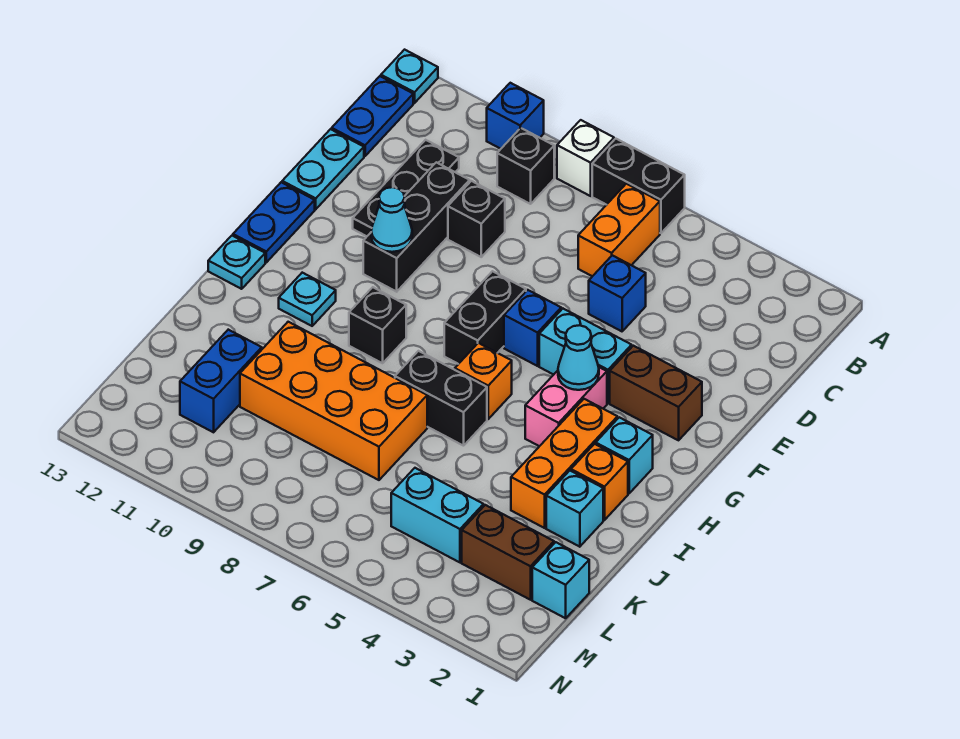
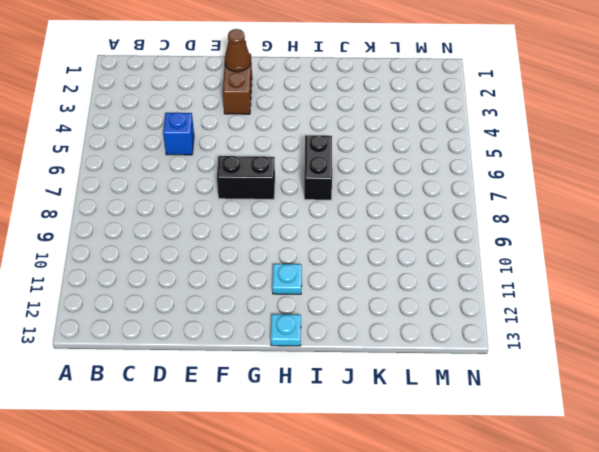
brown cone F2 level 2 -> none
none -> black brick A6:A7 level 1
none -> white brick A8 level 1
none -> blue brick A10 level 1
none -> cyan plate A13 level 1

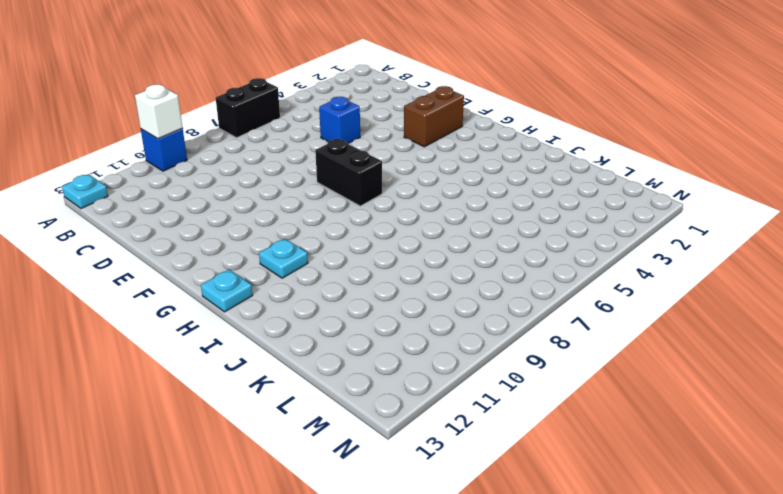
white brick A10 level 2 -> white brick A8 level 1
none -> orange brick B6:C6 level 1
none -> black brick B9 level 1
none -> blue plate B13:C13 level 1
none -> black plate C11:E11 level 1

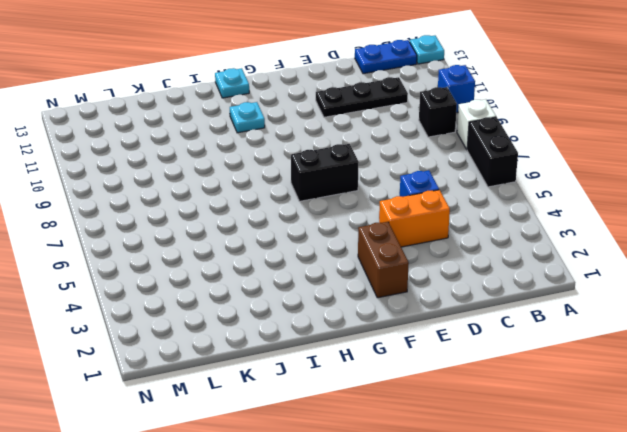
orange brick D4:E4 level 1 -> orange brick B6:C6 level 1
none -> black brick D9 level 1
none -> black brick D10:F10 level 1
none -> cyan plate D13:E13 level 1
none -> cyan brick F4:F5 level 1

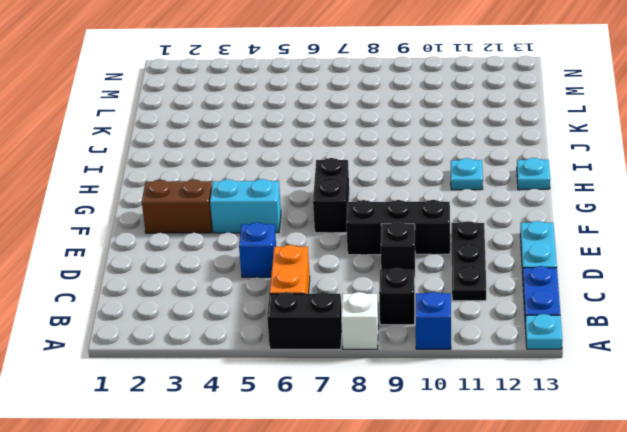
black brick E8:E10 level 1 -> black brick D10:F10 level 1
none -> blue brick F6 level 1
none -> blue plate F13:G13 level 1
none -> pink brick G4:H4 level 1
none -> cyan brick H2 level 1

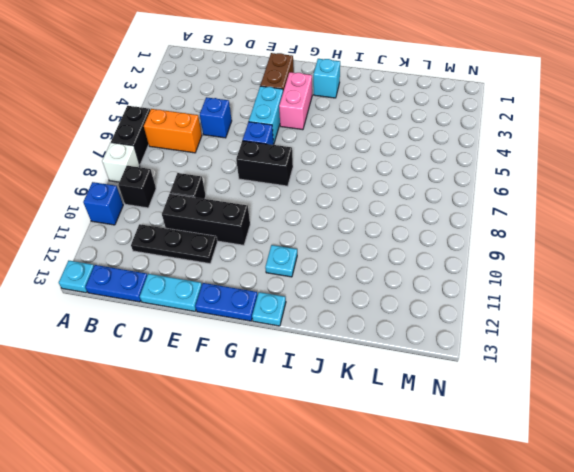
pink brick G3:G4 level 1 -> pink brick G4:H4 level 1
none -> orange brick H3:J3 level 1
none -> orange brick H6 level 1
none -> black brick H9 level 1
none -> orange brick I2 level 1

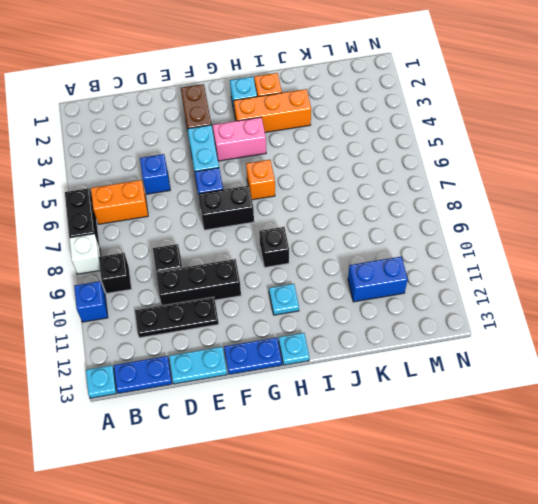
none -> black brick I6:I7 level 1
none -> cyan brick J2 level 1
none -> orange brick J7:K10 level 1
none -> cyan brick L1 level 1

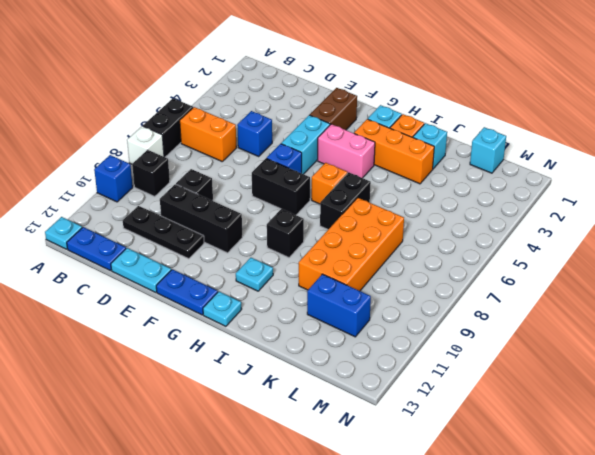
none -> brown brick L2:L3 level 1
none -> cyan brick L4:L5 level 1
none -> cyan cone F10 level 2
none -> cyan cone G4 level 2

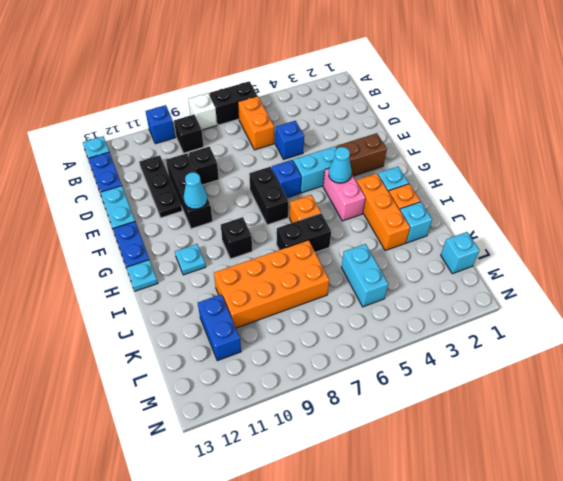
cyan brick K5:L5 level 1 -> cyan brick L4:L5 level 1
none -> brown brick L2:L3 level 1

